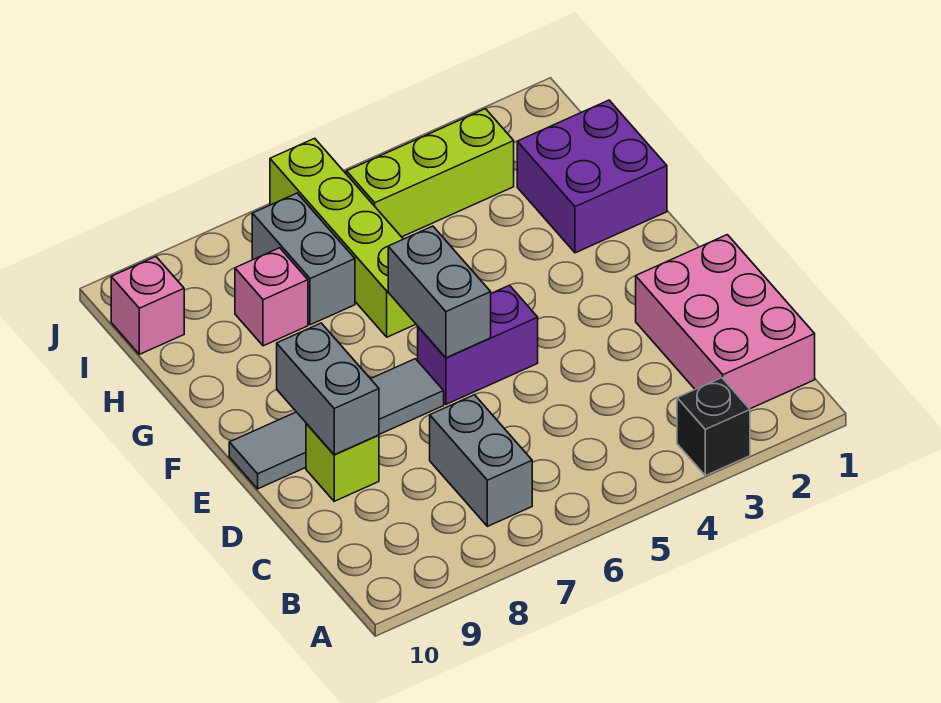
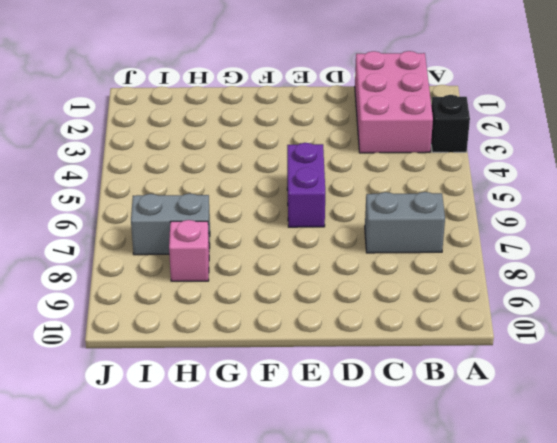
pink brick B1:C3 level 1 -> pink brick B1:D2 level 1
none -> lime brick D9 level 1
none -> grey tile E7:E10 level 1
none -> purple brick G1:H2 level 1

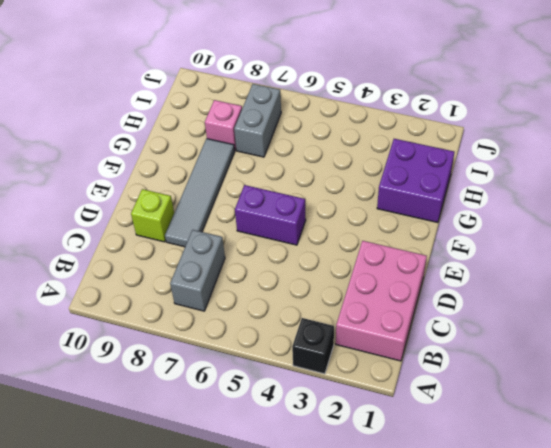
grey tile D8:G8 level 1 -> grey tile E7:E10 level 1
none -> lime brick G6:J6 level 1
none -> lime brick I3:I5 level 1
none -> pink brick I10 level 1

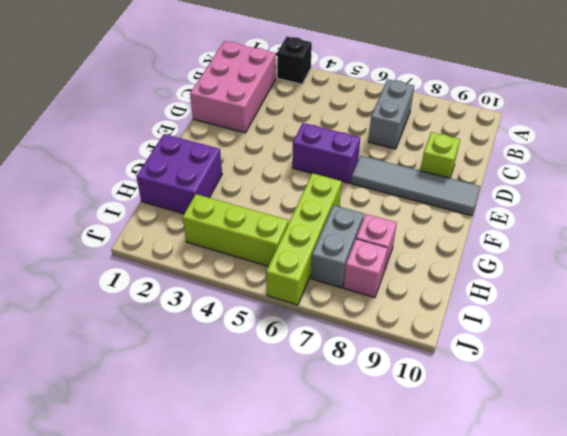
pink brick I8 level 1 -> pink brick I10 level 1
none -> grey brick D9:E9 level 2
none -> grey brick E6:F6 level 2

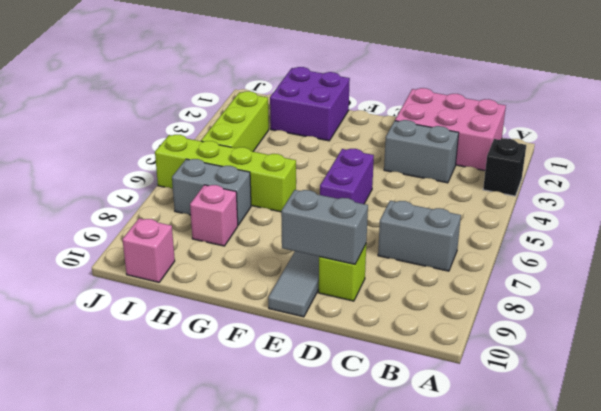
grey brick C3:D3 level 1 -> grey brick E6:F6 level 2

